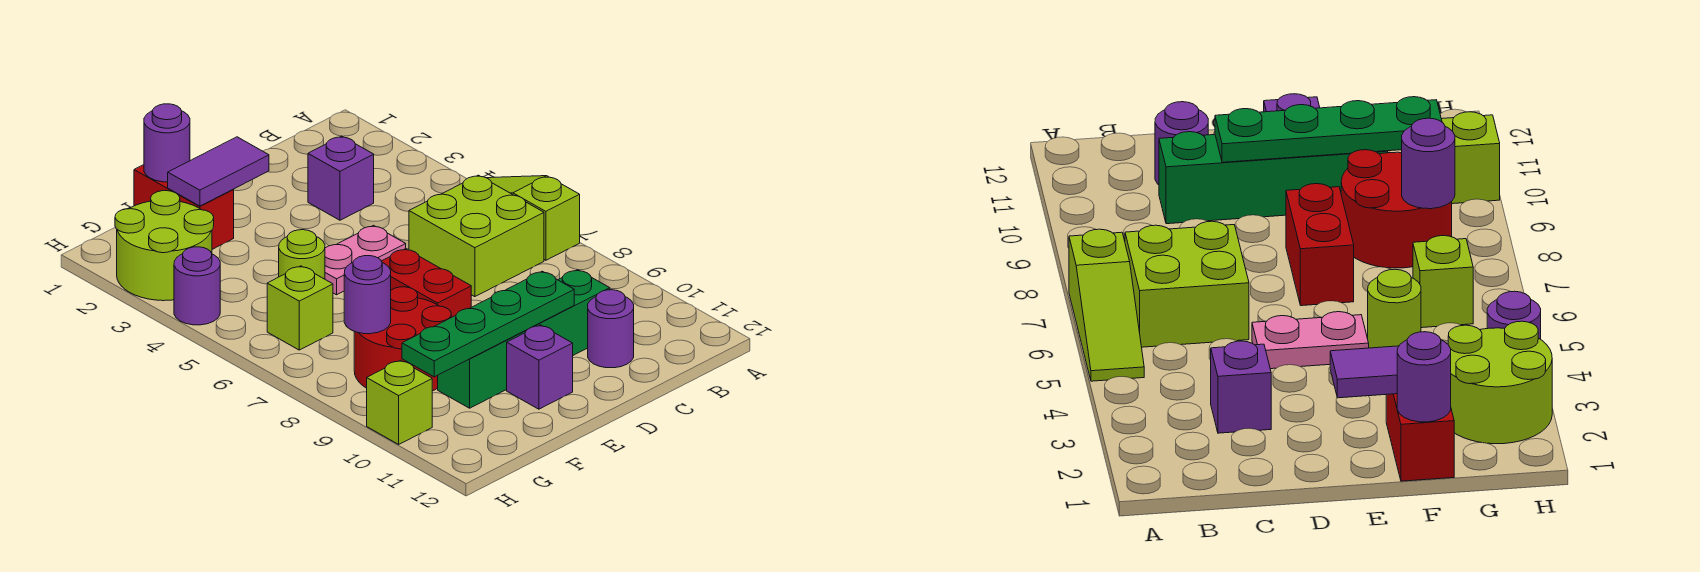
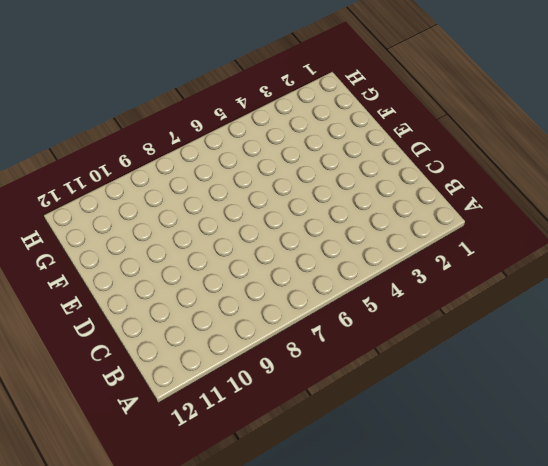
none -> lime slope A5:A7 level 1 top 7
none -> lime brick B6:C7 level 1
none -> purple brick C3 level 1

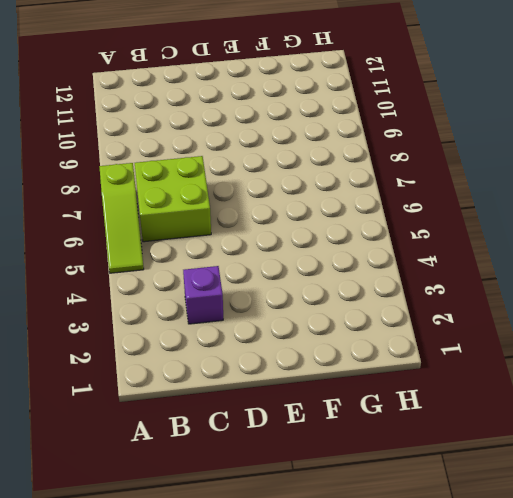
none -> green brick C10:F10 level 1
none -> purple round brick C11 level 1
none -> pink plate D5:E5 level 1

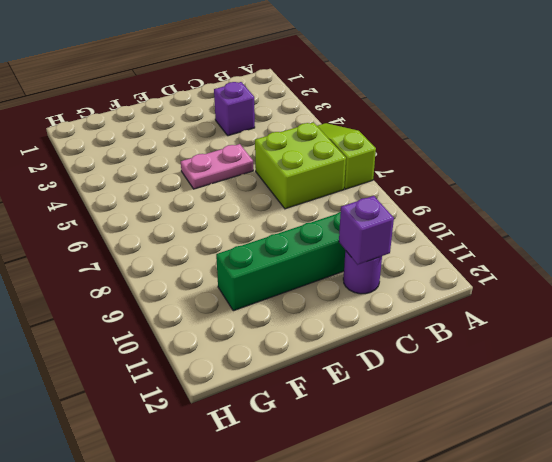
purple brick C11 level 2 -> purple brick E11 level 1
none -> red brick E7:E8 level 1
none -> red brick F1:F2 level 1
none -> lime round brick F5 level 1

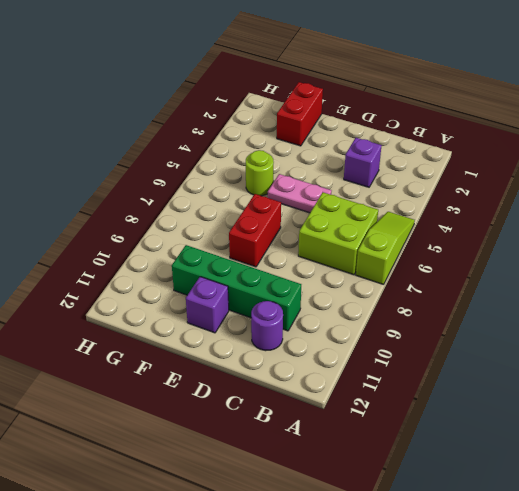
none -> red round brick F8:G9 level 1
none -> lime round brick G2:H3 level 1
none -> lime brick G6 level 1

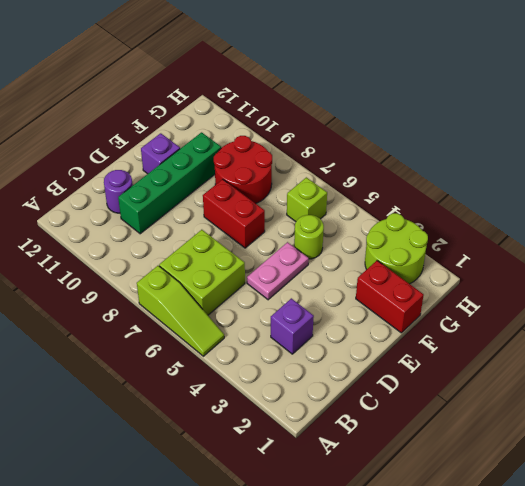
none -> purple round brick H4 level 1
none -> lime brick H10 level 1
none -> green plate D10:G10 level 2

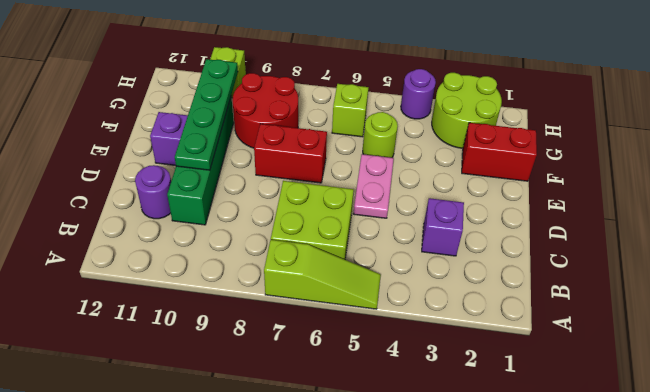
none -> purple tile E2:F2 level 2
none -> purple round brick F1 level 2
none -> purple round brick G8 level 2

